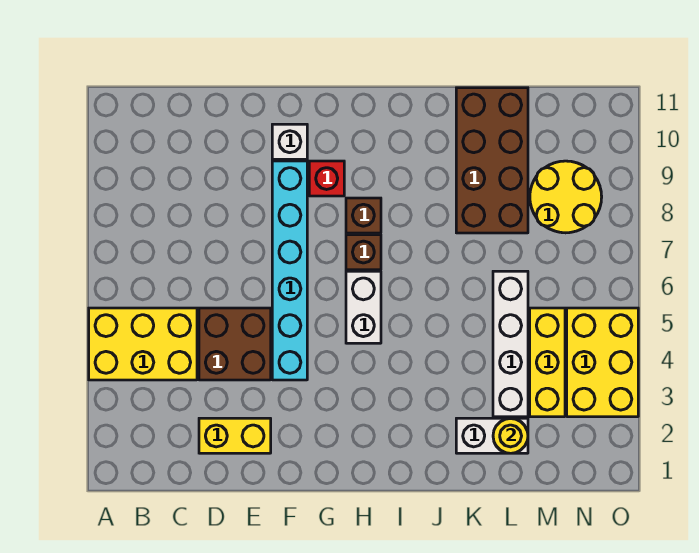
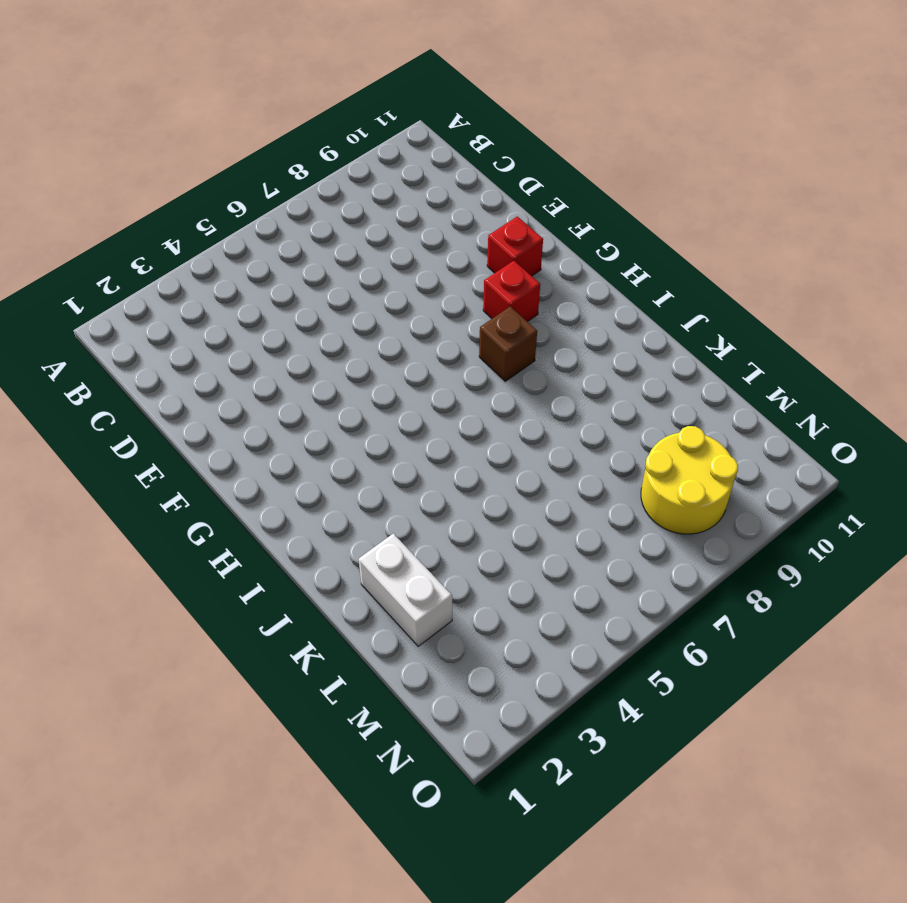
red brick F10 level 1 -> white brick F10 level 1
none -> yellow brick A4:C5 level 1
none -> yellow brick D2:E2 level 1
none -> brown brick D4:E5 level 1

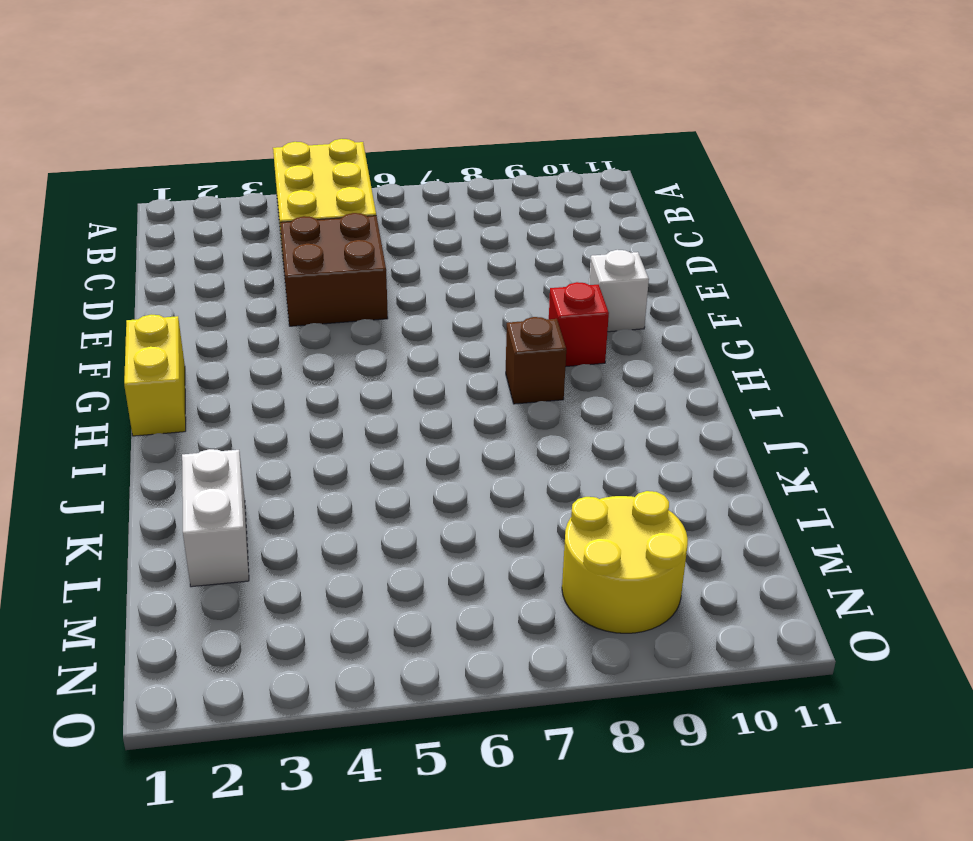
yellow brick G1:H1 level 1 -> yellow brick D2:E2 level 1
none -> cyan brick F4:F9 level 1
none -> white brick H5:H6 level 1
none -> brown brick H7 level 1

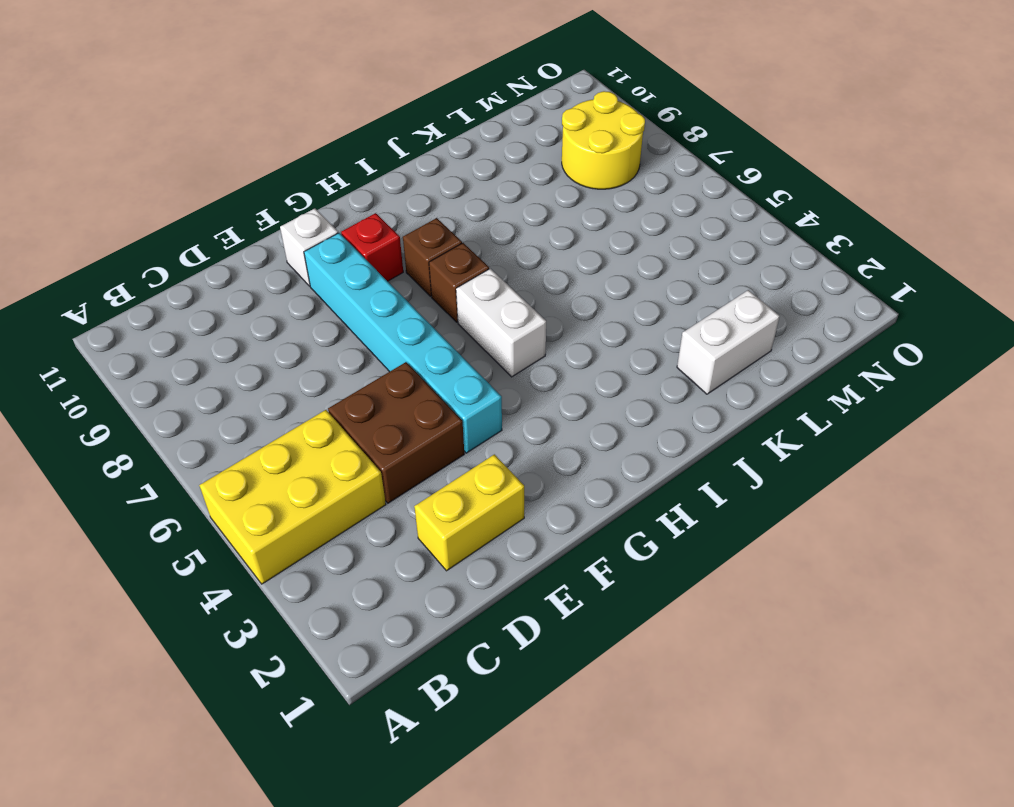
none -> brown brick K8:L11 level 1
none -> white brick L3:L6 level 1
none -> yellow brick M3:M5 level 1

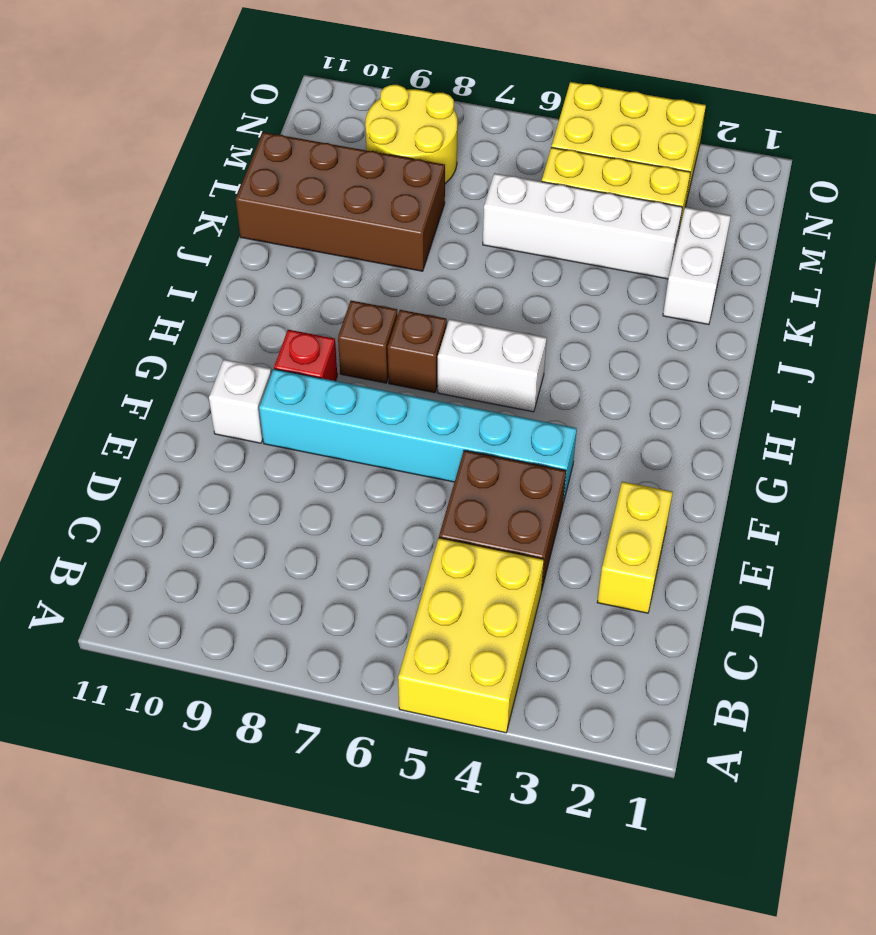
none -> yellow round brick L2 level 2

